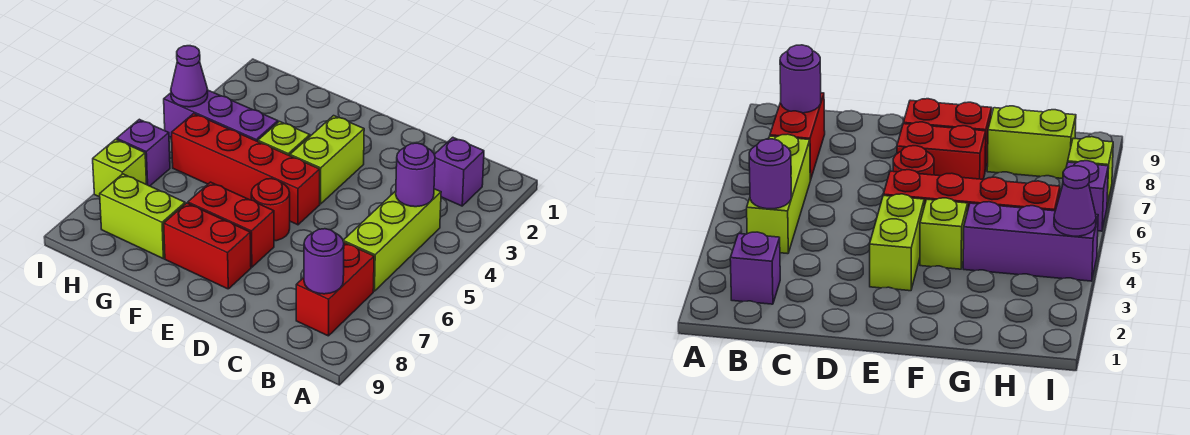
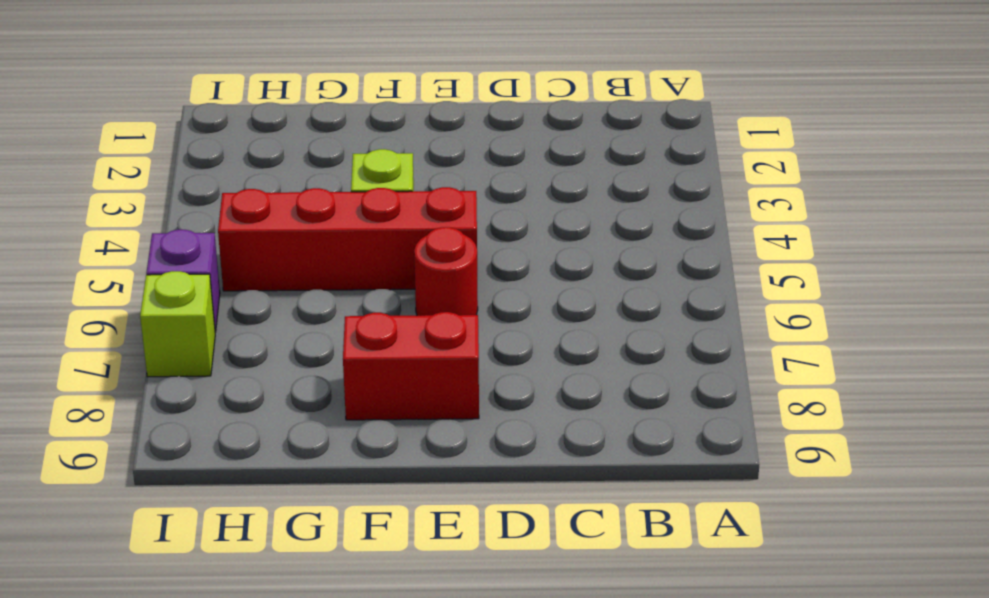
none -> purple brick B2 level 1
none -> lime brick B4:B6 level 1
none -> red brick B7:B8 level 1

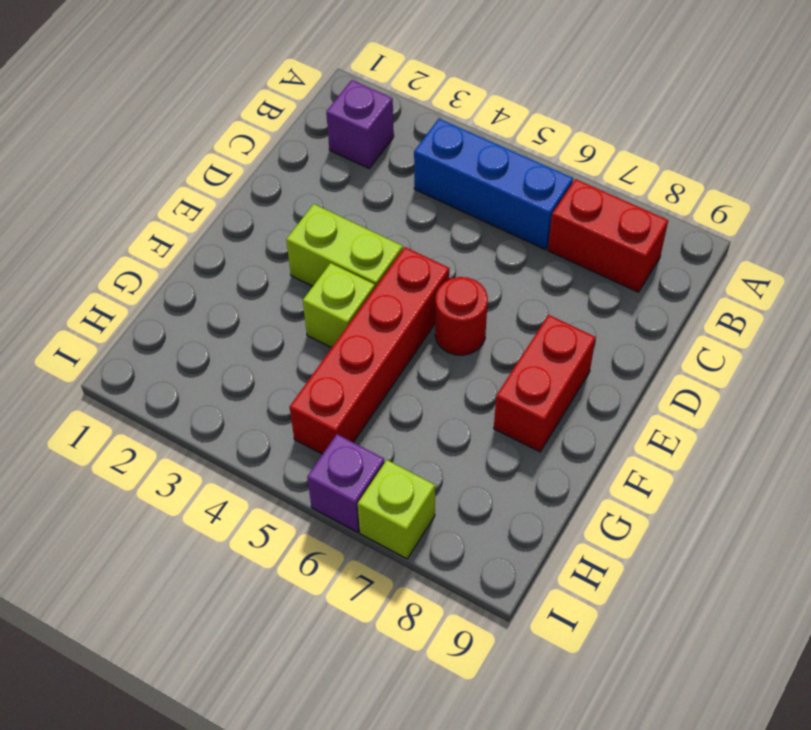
blue brick B4:B6 level 1 -> lime brick B4:B6 level 1
none -> red brick E7:F7 level 1
none -> purple brick G4:I4 level 1
none -> lime brick G8:H8 level 1

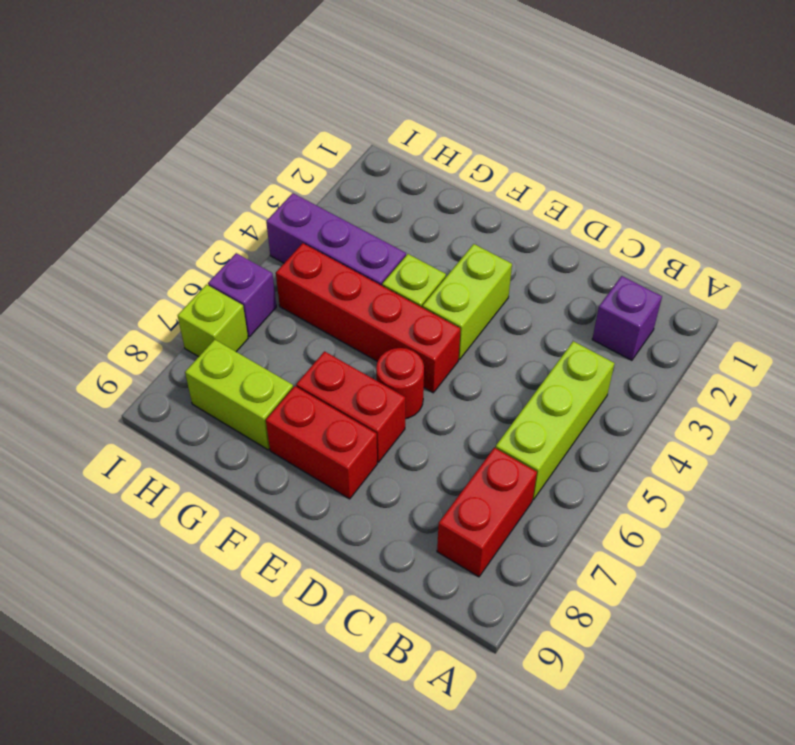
none -> purple round brick B4 level 2
none -> purple round brick B8 level 2
none -> purple cone I4 level 2

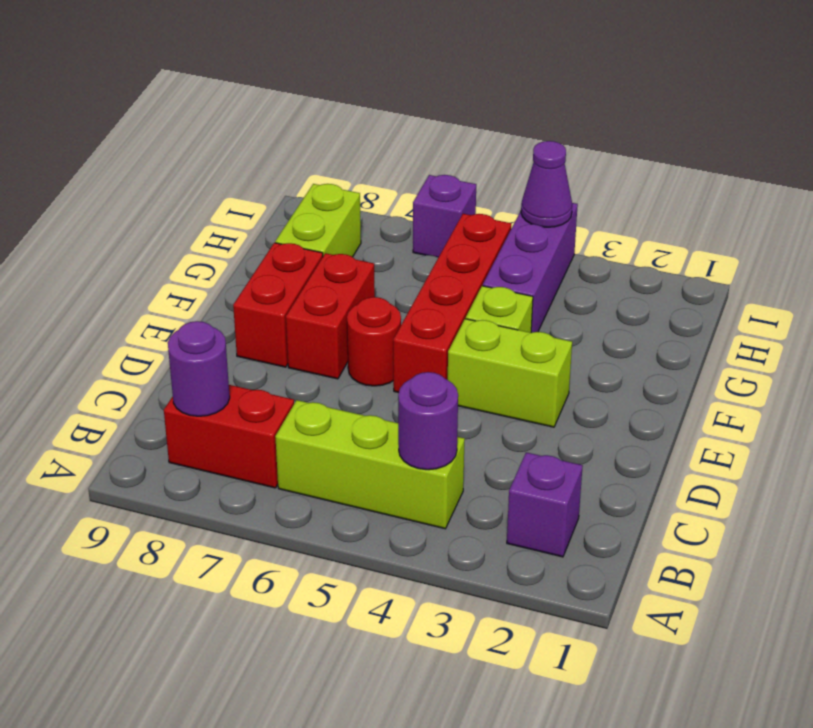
none -> lime brick I7 level 1

